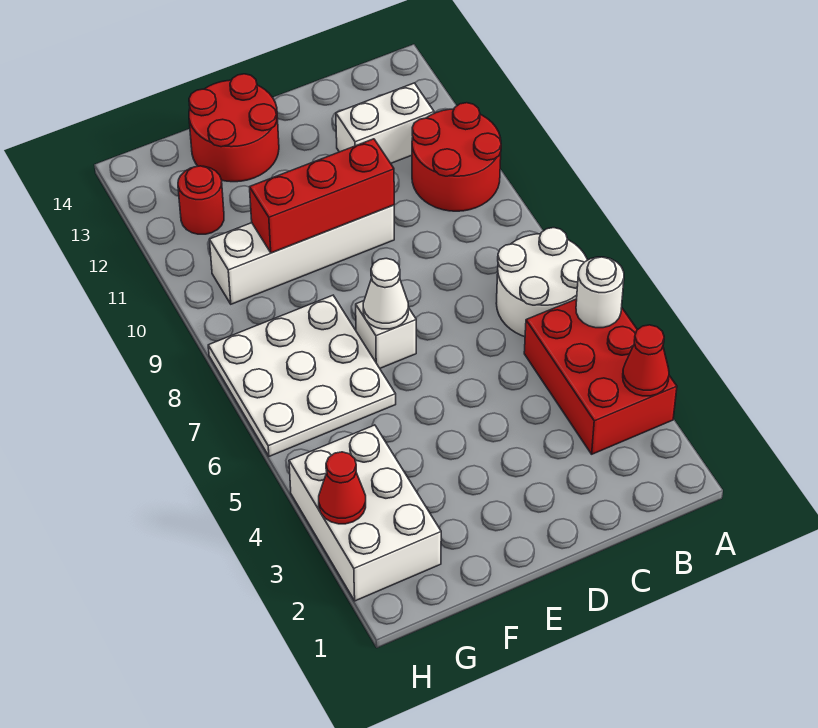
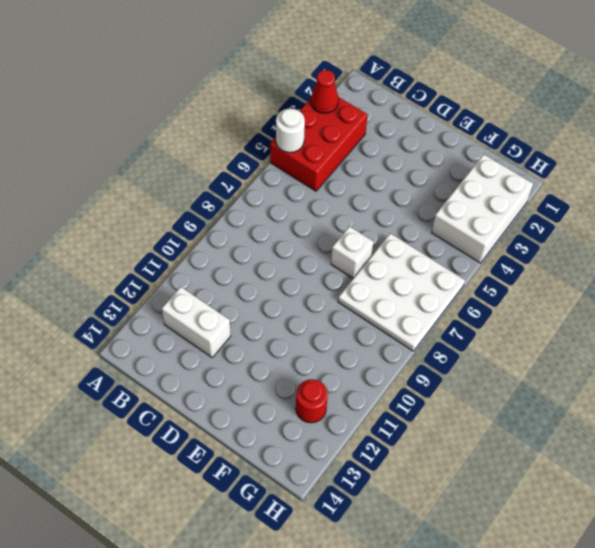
none -> white round brick A6:B7 level 1
none -> red round brick A10:B11 level 1
none -> white brick D10:G10 level 1

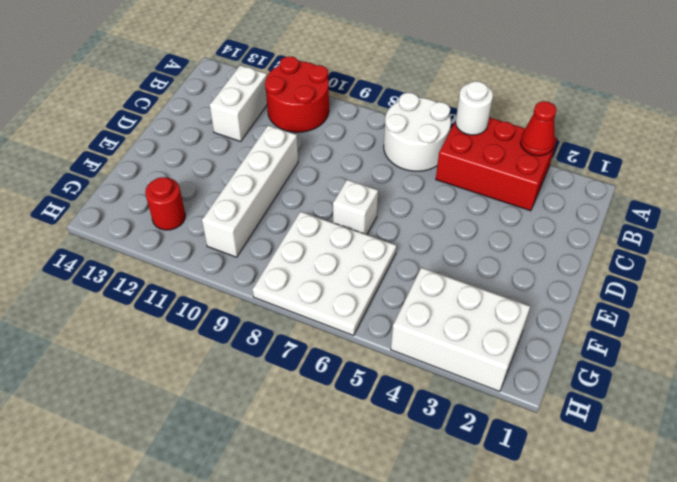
none -> red round brick E13:F14 level 1
none -> red brick D10:F10 level 2
none -> white cone E7 level 2

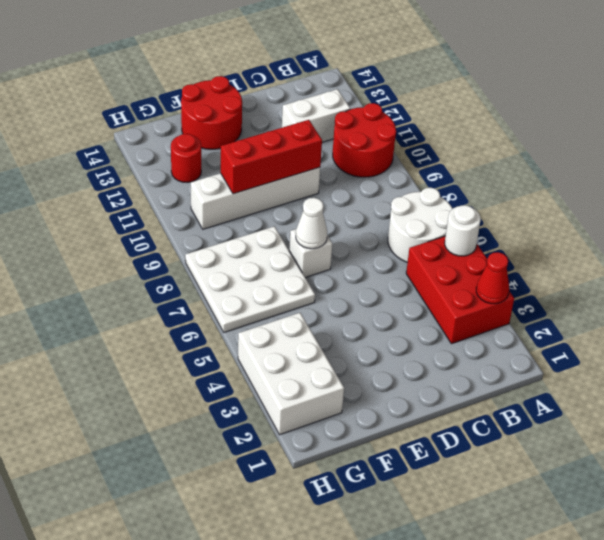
none -> red cone H3 level 2

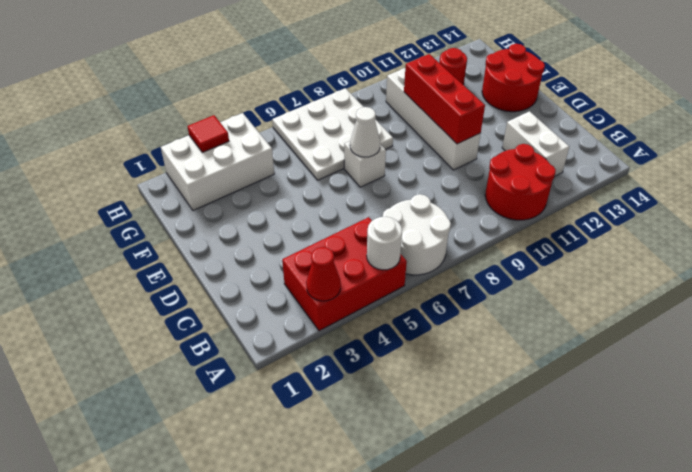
red tile H3 level 2 -> red cone H3 level 2

